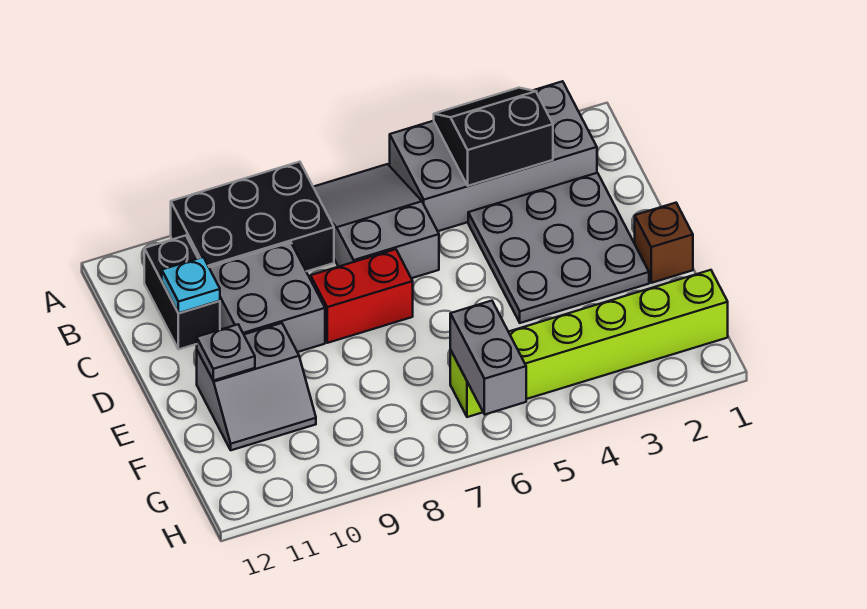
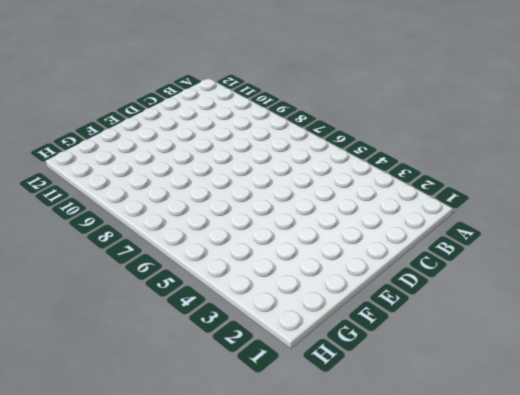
none -> grey brick A2:B5 level 1
none -> grey slope A6:C7 level 1 top C
none -> black brick A8:B10 level 1

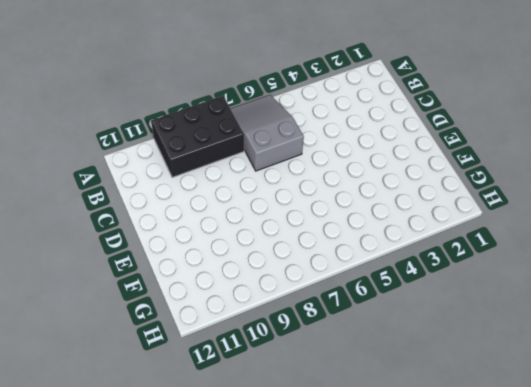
none -> grey brick A2:B5 level 1
none -> black brick B11:C11 level 1
none -> grey plate C2:E4 level 1

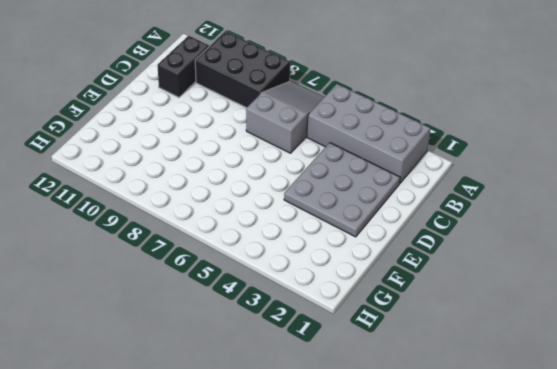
none -> grey brick C9:D10 level 1
none -> red brick D7:D8 level 1
none -> brown brick E1 level 1

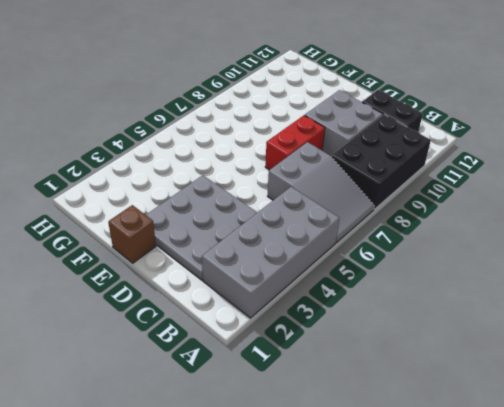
none -> grey slope E10:F11 level 1 top E
none -> lime brick G1:G6 level 1
none -> black slope A3:B4 level 2 top B

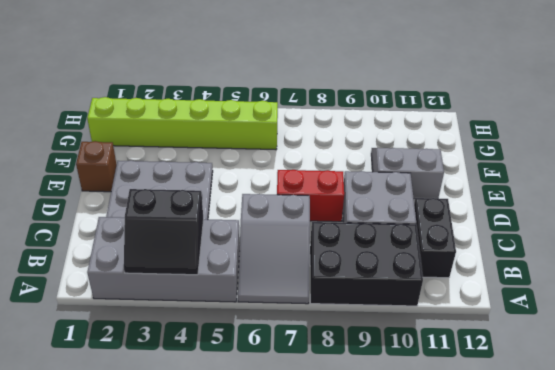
none -> cyan plate C11 level 2
none -> grey plate E11 level 2
none -> grey brick G6:H6 level 2

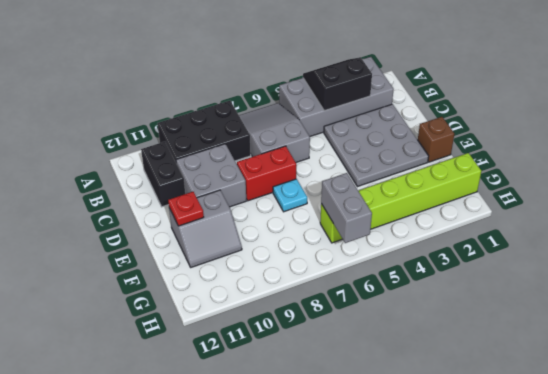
cyan plate E7 level 1 -> cyan plate C11 level 2
red plate E11 level 2 -> grey plate E11 level 2

